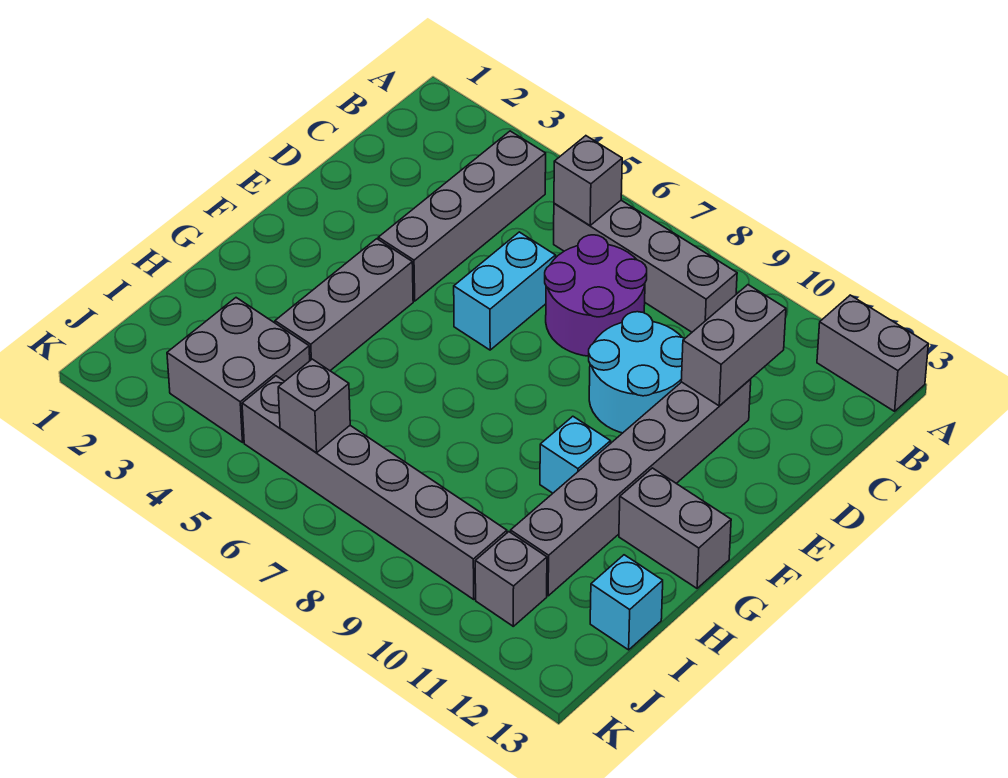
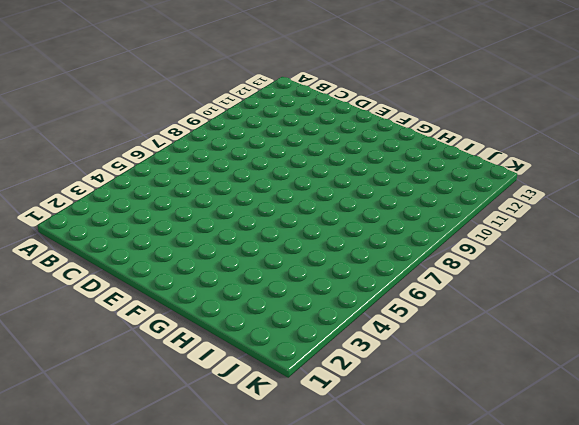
none -> grey brick A12:A13 level 1
none -> grey brick B4:E4 level 1
none -> grey brick B6:B9 level 1

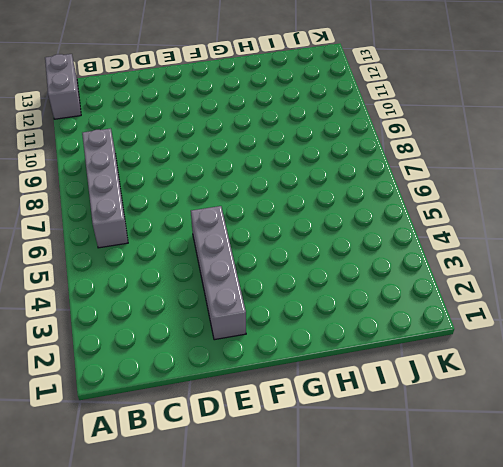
grey brick E2:E5 level 1 -> grey brick B4:E4 level 1
none -> purple round brick C7:D8 level 1
none -> cyan brick D6:E6 level 1
none -> cyan round brick D9:E10 level 1

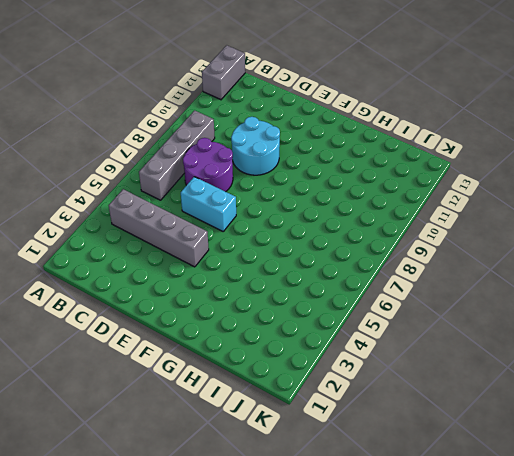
none -> grey brick D11:I11 level 1
none -> grey brick F4:H4 level 1
none -> cyan brick G10 level 1

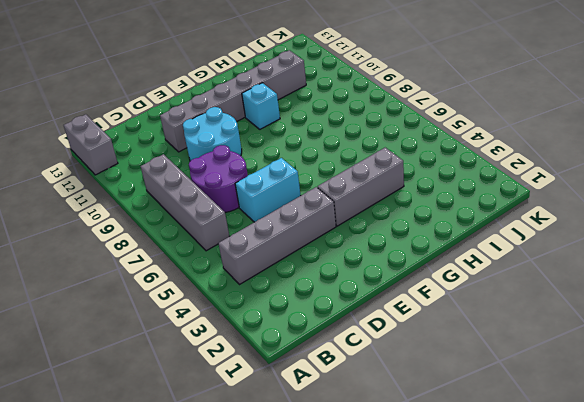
none -> grey brick G12:G13 level 1
none -> grey brick I3:J4 level 1
none -> cyan brick I13 level 1

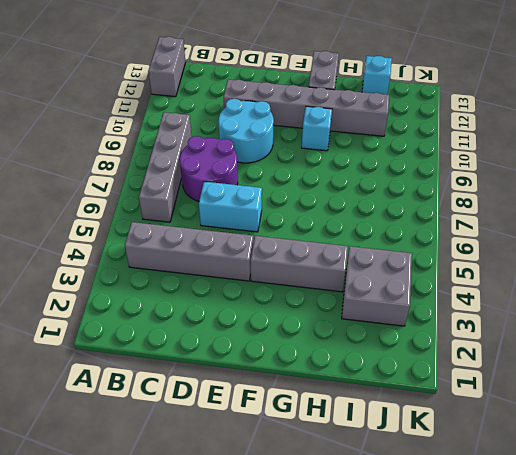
none -> grey brick J5:J10 level 1
none -> grey brick J11 level 1
none -> grey brick B6 level 2

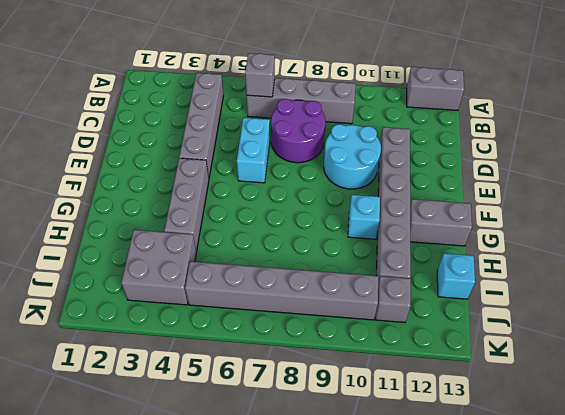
none -> grey brick C11:D11 level 2
none -> grey brick J6 level 2

